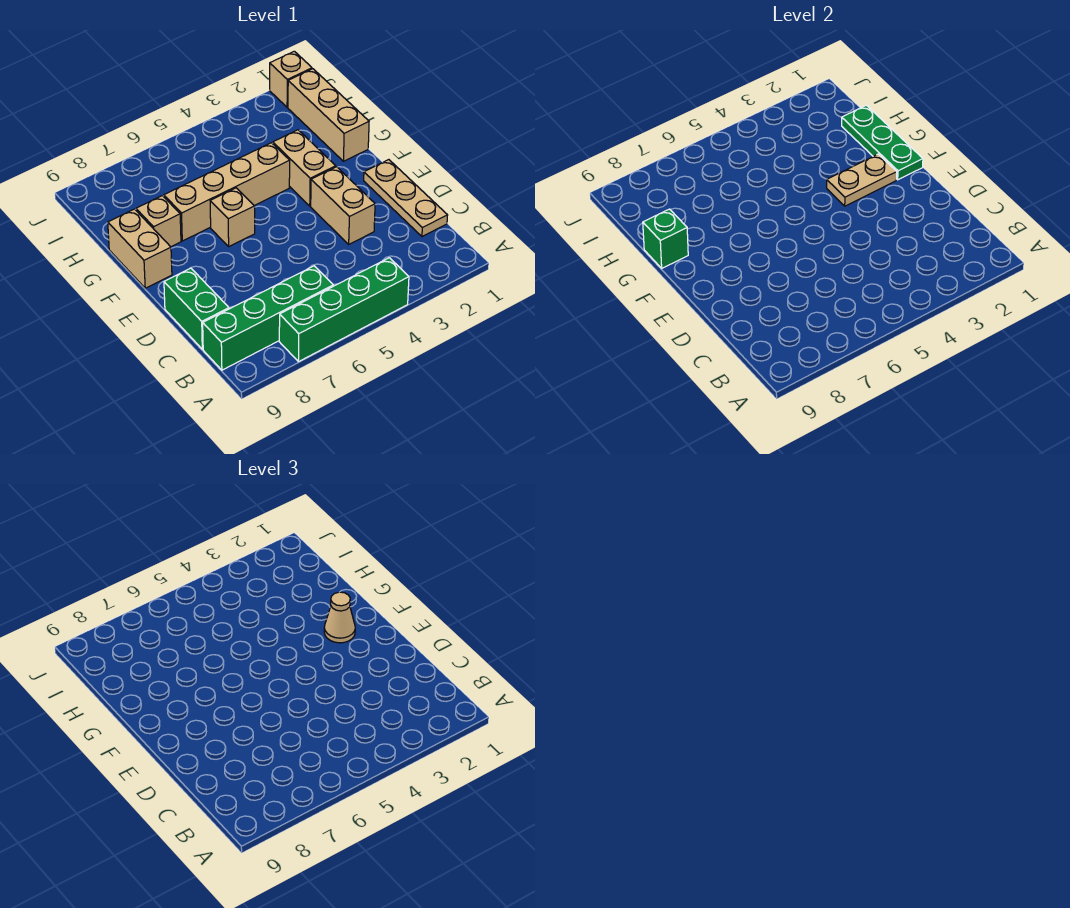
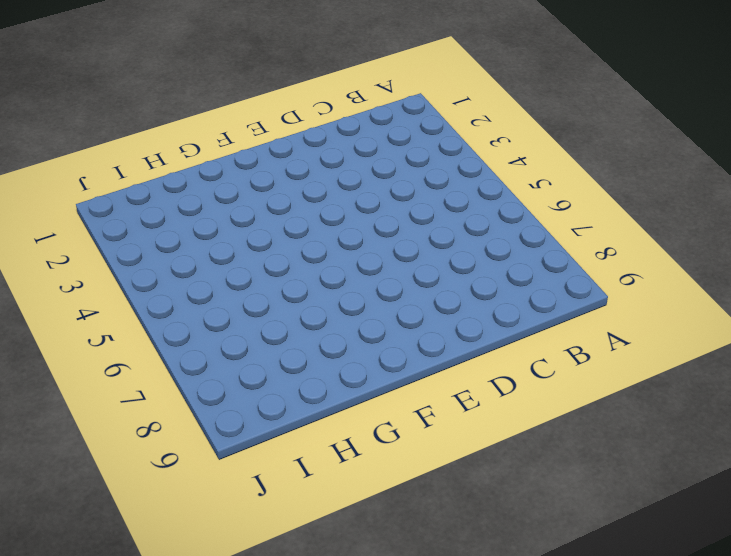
none -> green brick A4:A7 level 1
none -> green brick B6:B9 level 1
none -> tan plate C1:E1 level 1

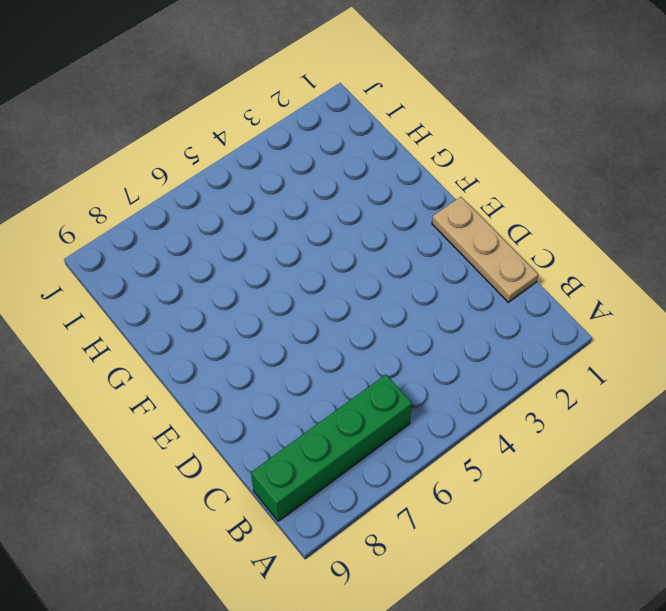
none -> green brick A4:A7 level 1
none -> green brick C9:D9 level 1
none -> tan brick D3:E3 level 1

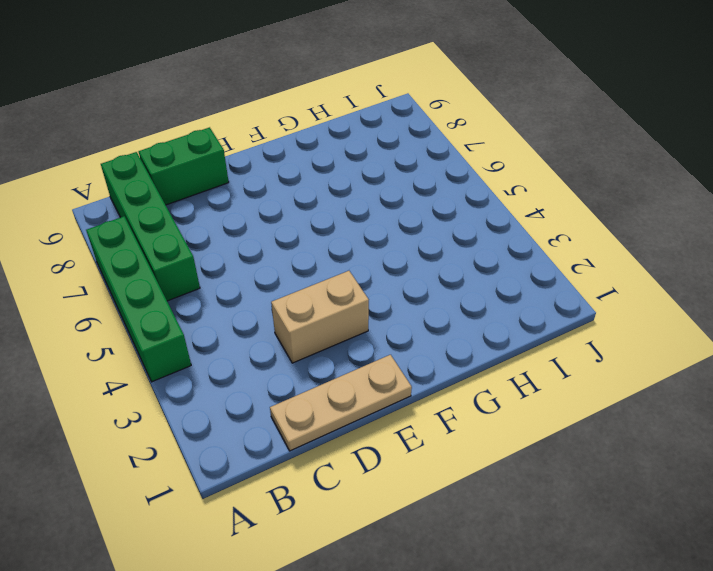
none -> tan brick F3:G3 level 1
none -> tan brick F6 level 1
none -> tan brick F9:G9 level 1

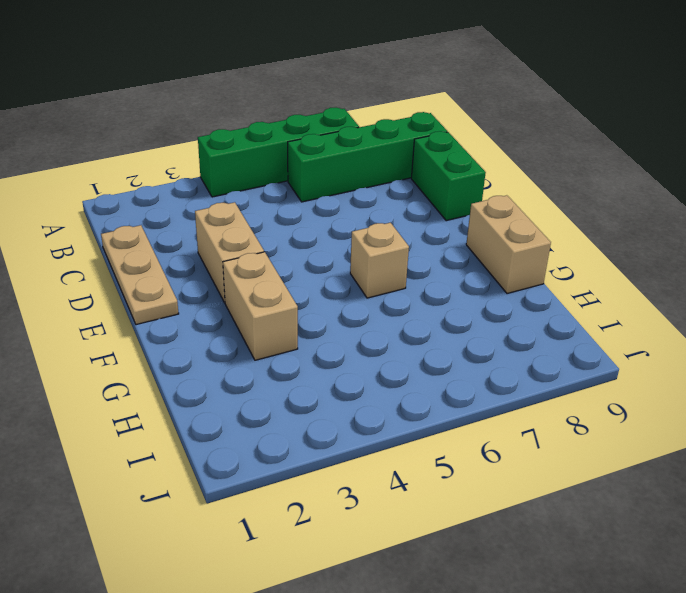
none -> tan brick G1:I1 level 1
none -> tan brick G4:G7 level 1
none -> tan brick G8 level 1

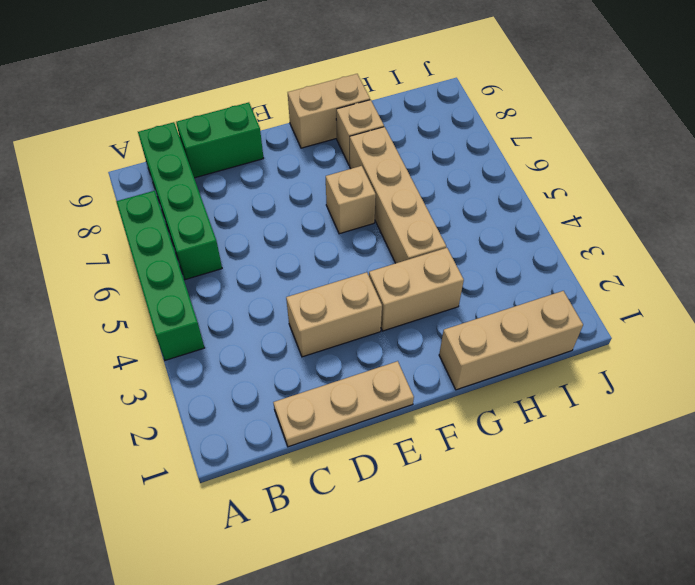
none -> tan brick J1 level 1
none -> green plate F1:H1 level 2
none -> tan plate F2:F3 level 2

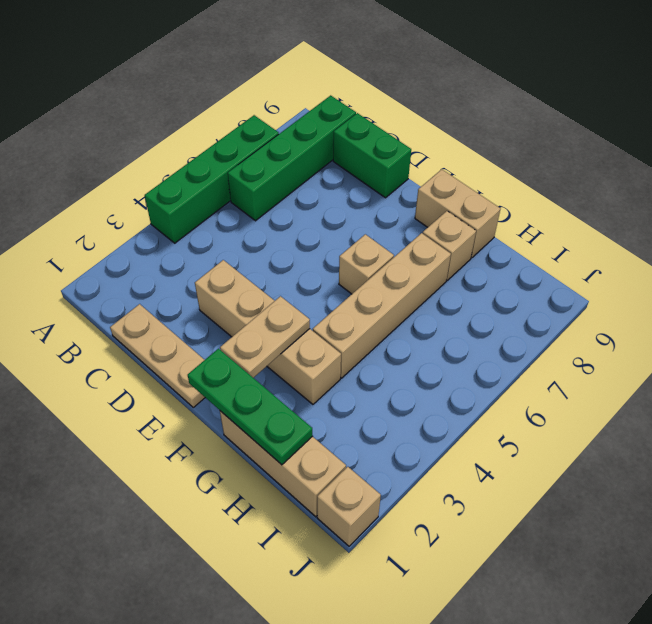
none -> green brick G9 level 2
none -> tan cone F2 level 3

